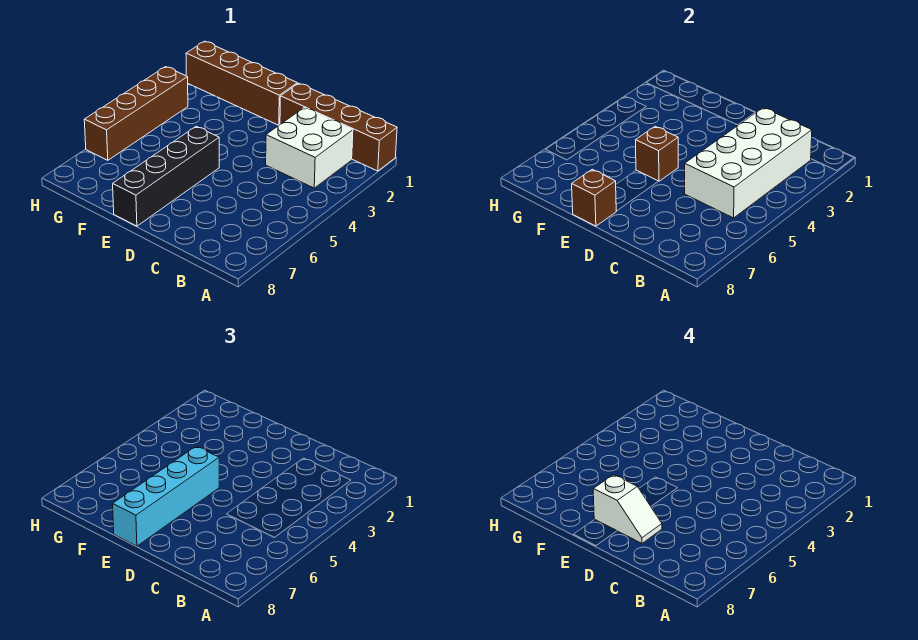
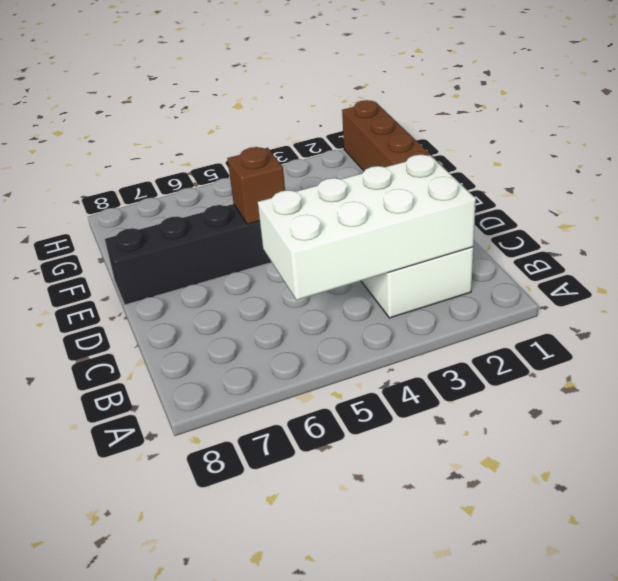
none -> brown brick A1:D1 level 1
none -> brown brick H3:H6 level 1

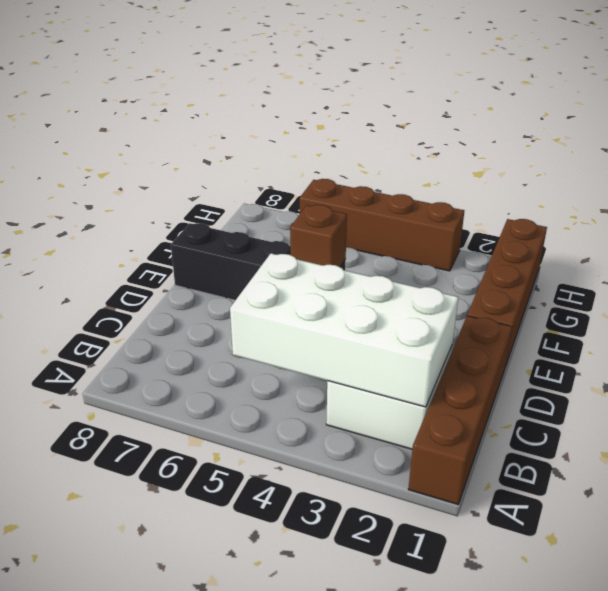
none -> brown brick E8 level 2
none -> cyan brick E5:E8 level 3

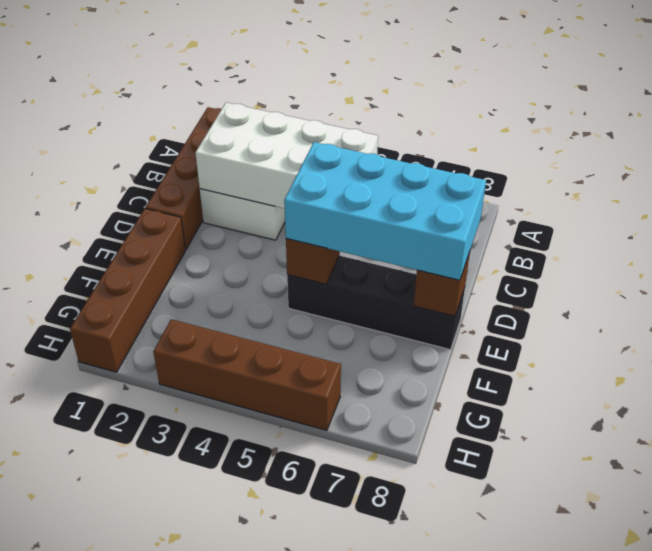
cyan brick D5:E8 level 3 -> cyan brick E5:E8 level 3
none -> white slope D7:E7 level 4 top E

